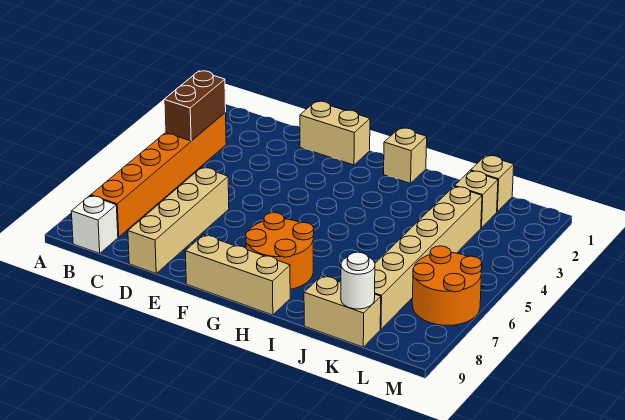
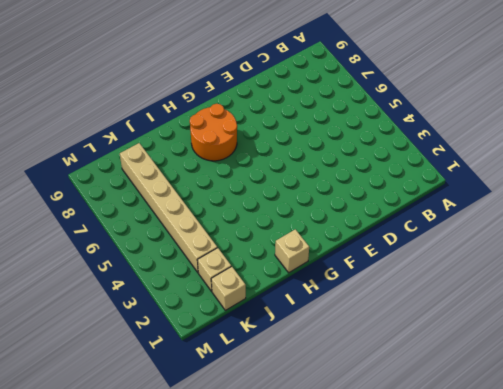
none -> orange brick B3:B8 level 1
none -> white brick B9 level 1
none -> tan brick D6:D9 level 1

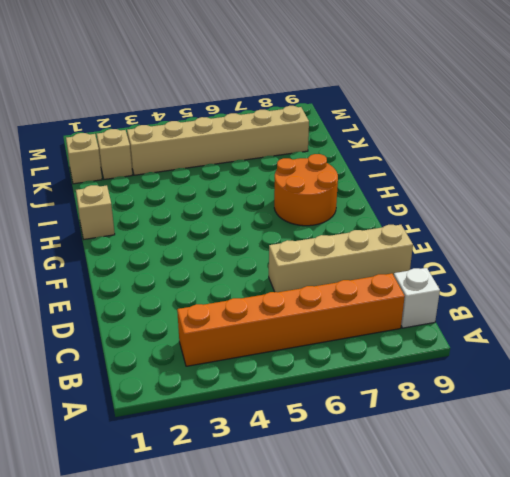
none -> tan brick E1:F1 level 1
none -> tan brick F9:H9 level 1
none -> tan brick J9:K9 level 1

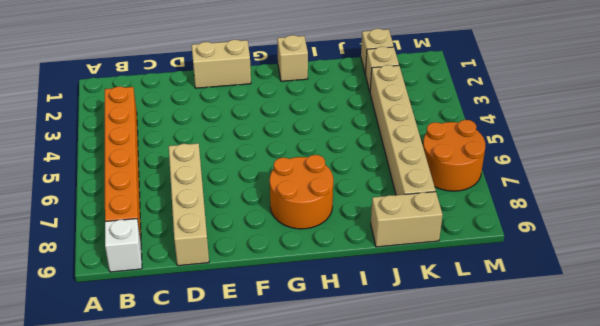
none -> tan brick F9:H9 level 1
none -> brown brick B3:B4 level 2
none -> white round brick K9 level 2

